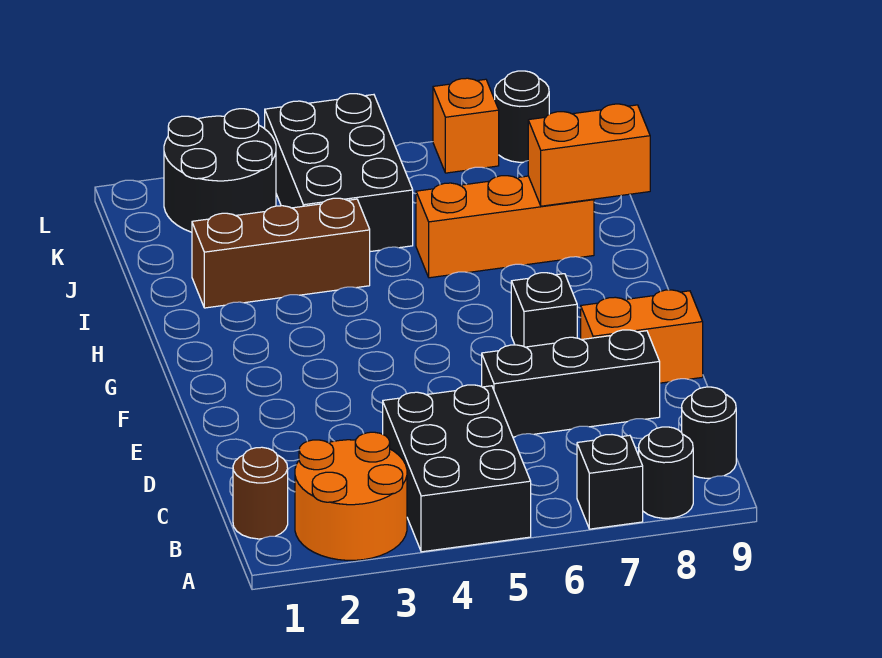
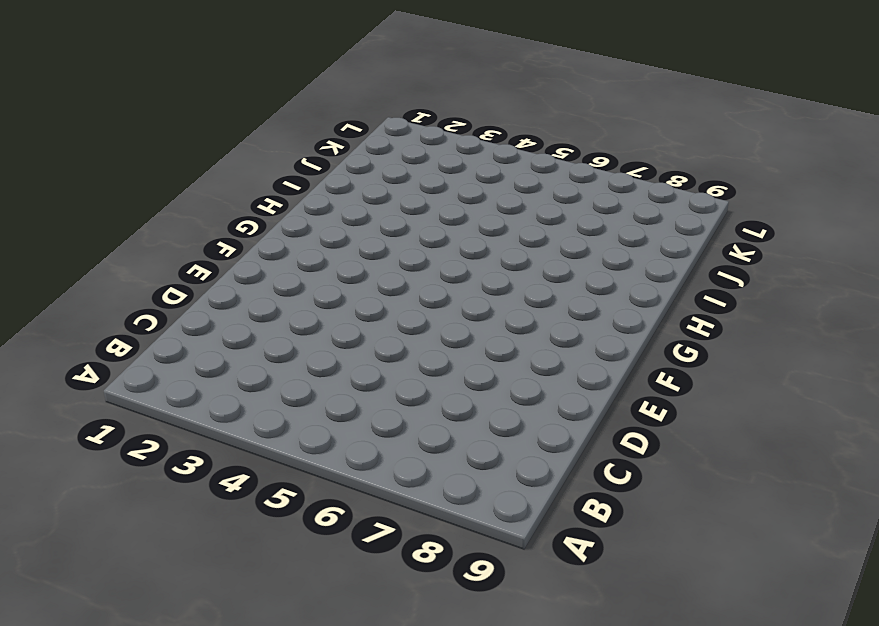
none -> orange round brick A2:B3 level 1
none -> black brick A4:C5 level 1
none -> black brick A7 level 1

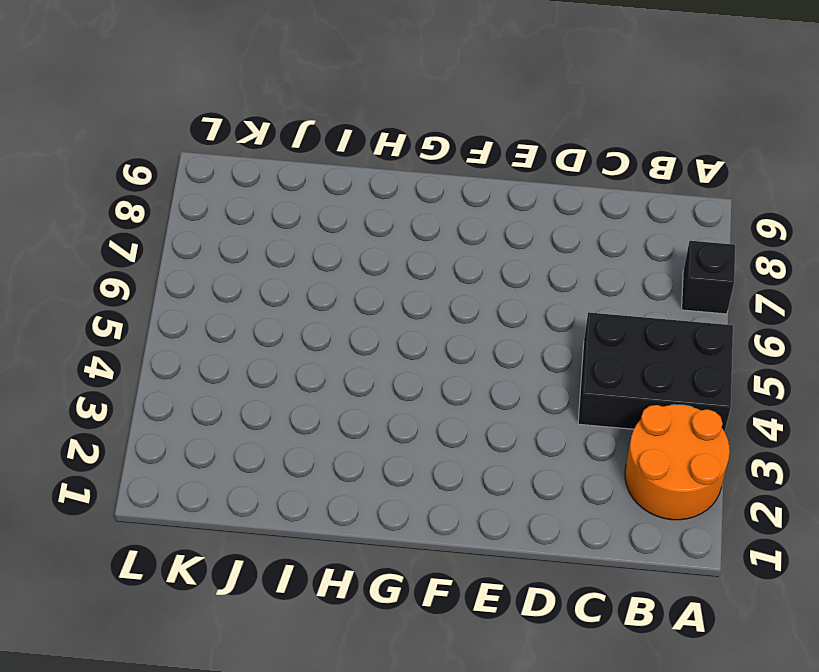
none -> black round brick A8 level 1
none -> brown round brick B1 level 1
none -> black round brick B9 level 1

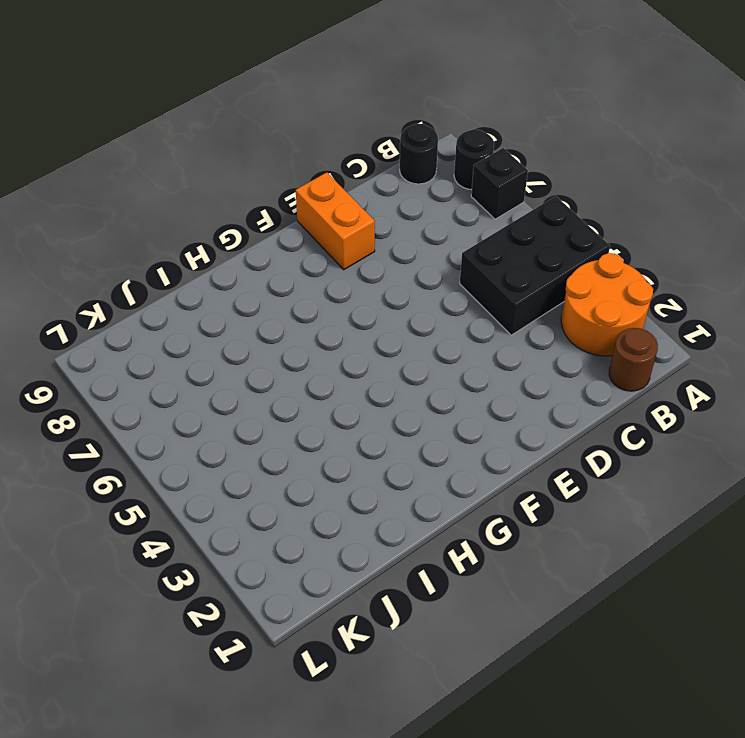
none -> black brick D6:D8 level 1
none -> black brick F7 level 1
none -> brown brick I2:I4 level 1

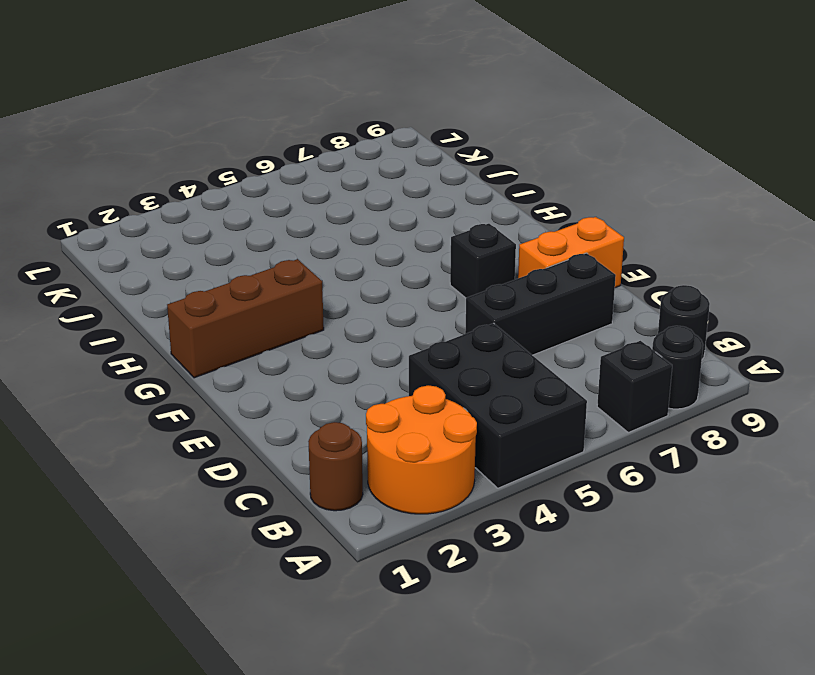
brown brick G1:G3 level 1 -> brown brick I2:I4 level 1
none -> orange brick I6:I8 level 1
none -> black brick J4:L5 level 1
none -> black round brick K2:L3 level 1

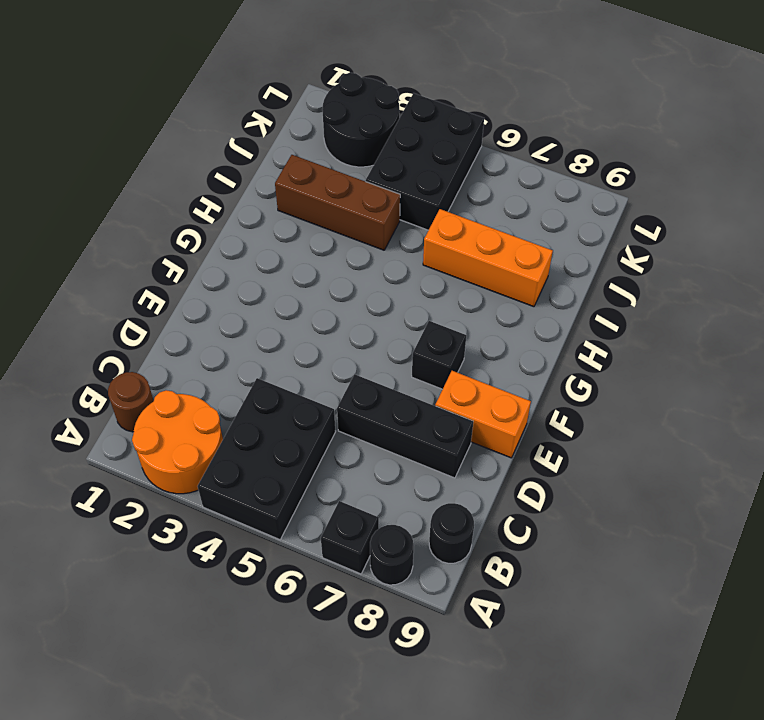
none -> orange brick L7 level 1
none -> black round brick L8 level 1
none -> orange brick I8:I9 level 2

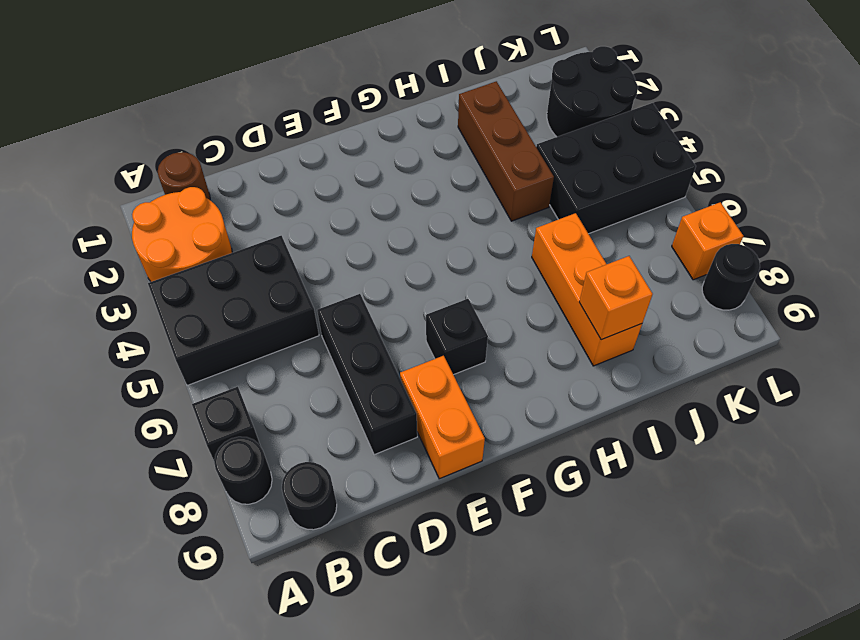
orange brick I8 level 2 -> orange brick I8:I9 level 2

